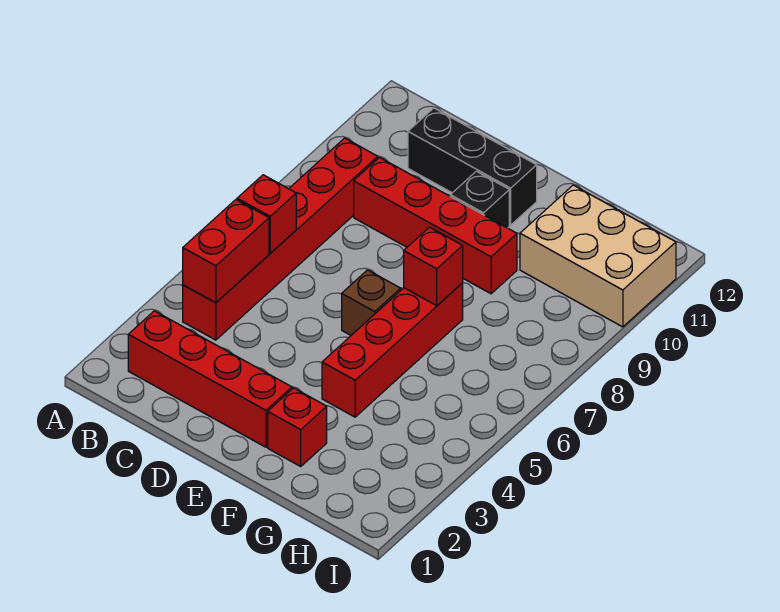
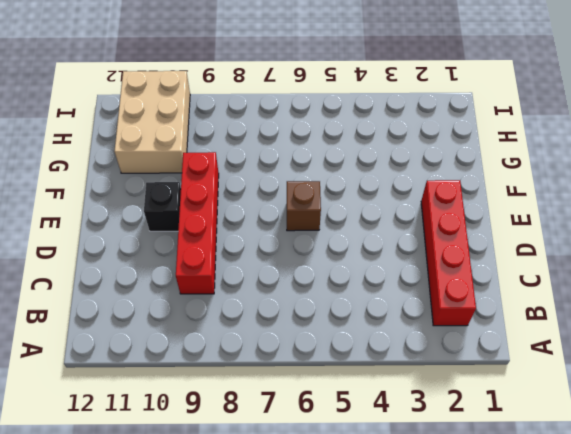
none -> red brick B4:B9 level 1
none -> black brick C11:E11 level 1
none -> red brick F2 level 1

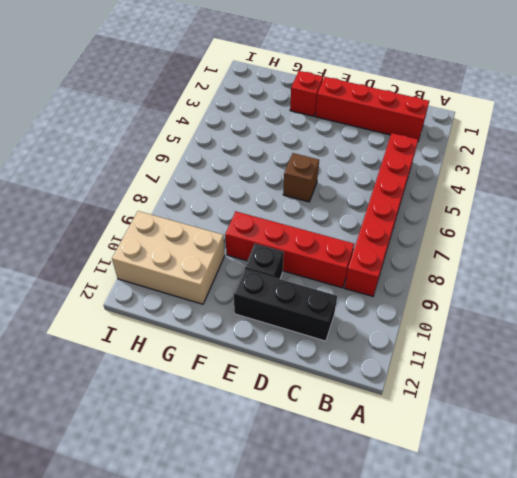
none -> red brick F4:F7 level 1
none -> red brick B4:B5 level 2
none -> red brick B6 level 2

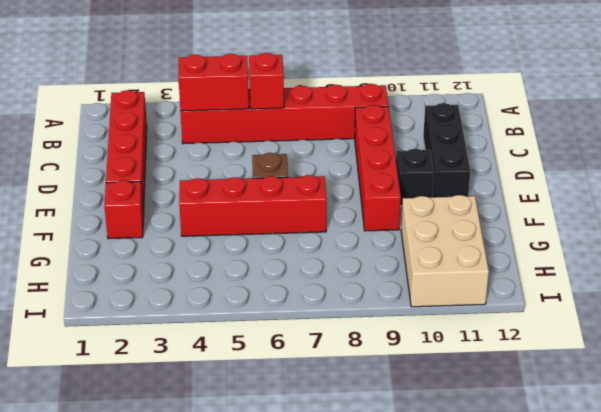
none -> red brick F7 level 2

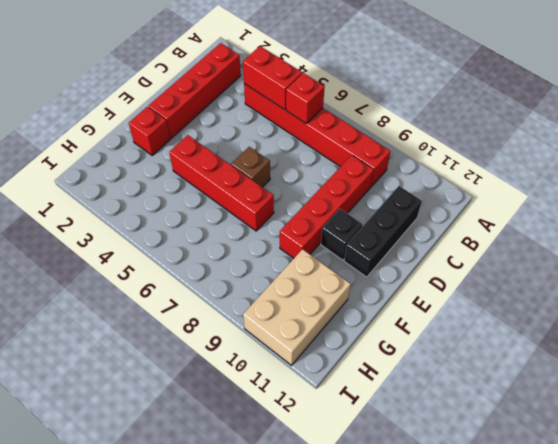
none -> red brick F7 level 2

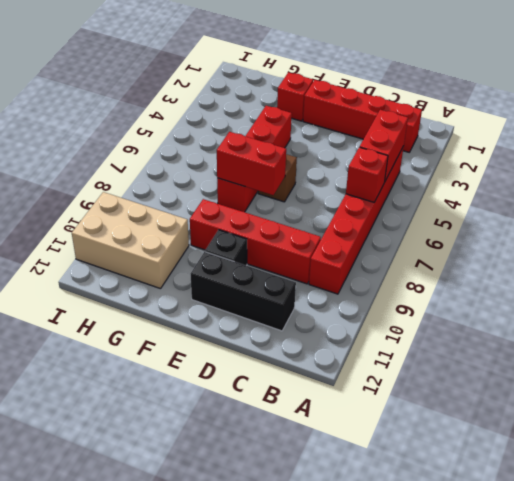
red brick E7:F7 level 2 -> red brick F7 level 2

